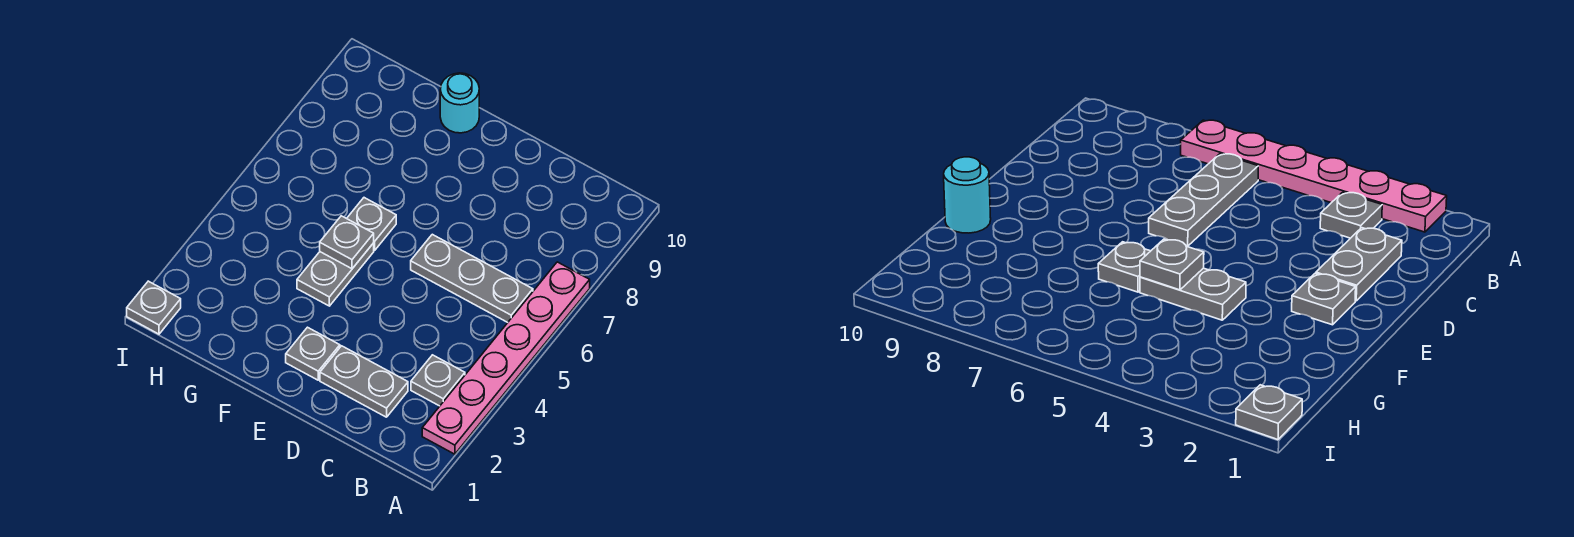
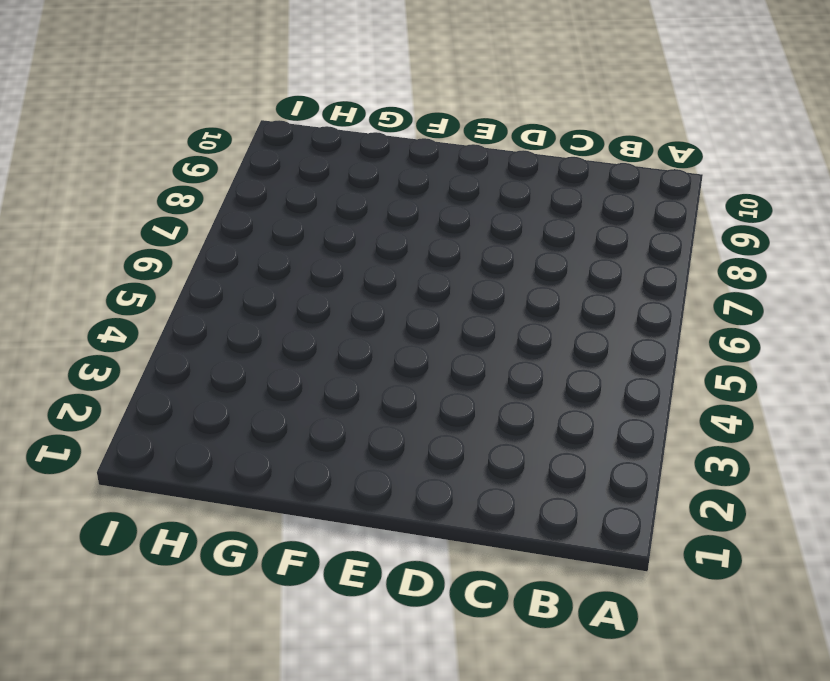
none -> pink plate A2:A7 level 1
none -> grey plate B3 level 1

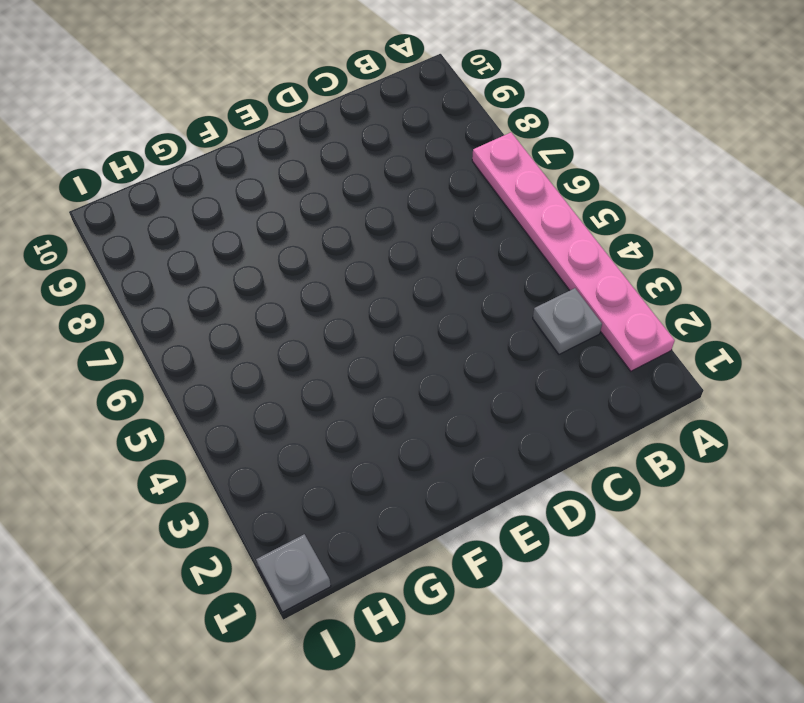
none -> grey plate B6:D6 level 1
none -> grey plate C2:D2 level 1

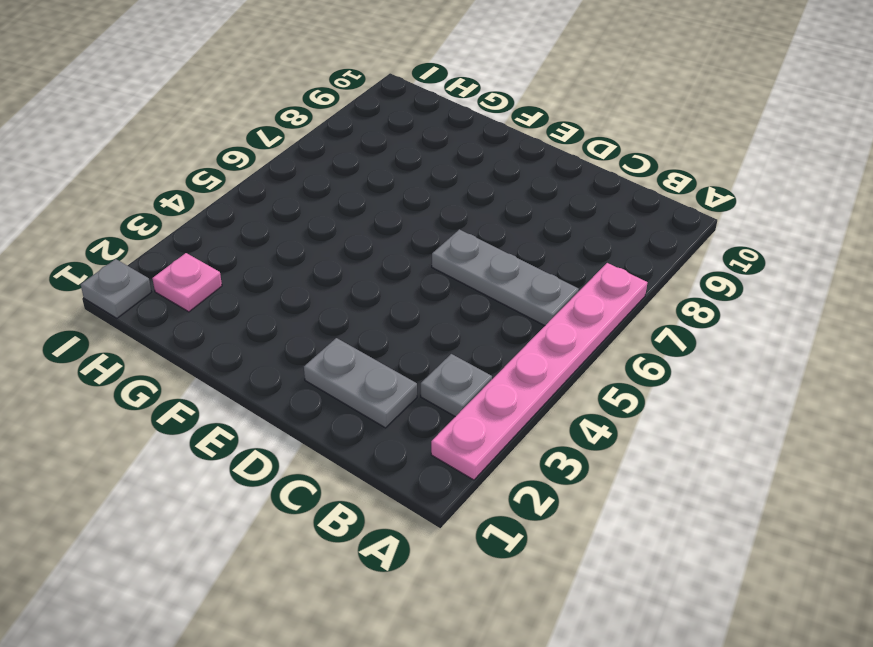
pink plate H2 level 1 -> none
none -> grey plate E2 level 1
none -> grey plate F4:F5 level 1

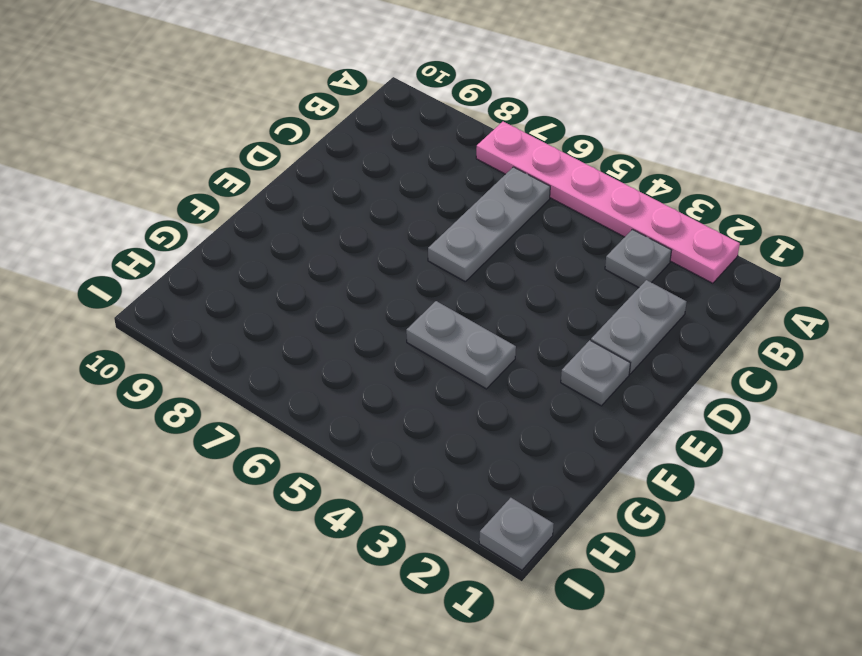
none -> grey plate F6 level 1
none -> cyan round brick F10 level 1

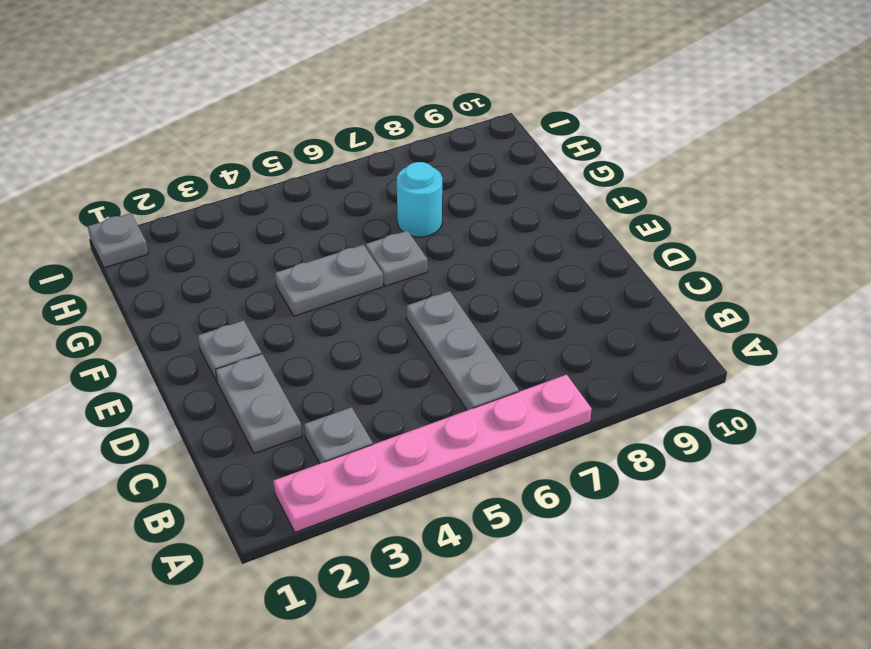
cyan round brick G7 level 1 -> cyan round brick F10 level 1
none -> grey plate F5 level 2

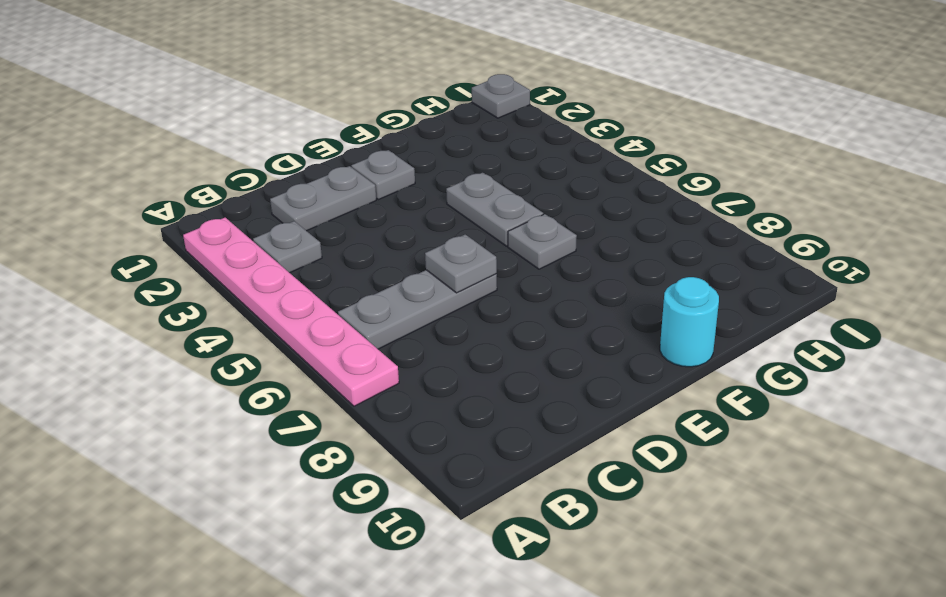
grey plate D6 level 2 -> grey plate F5 level 2

